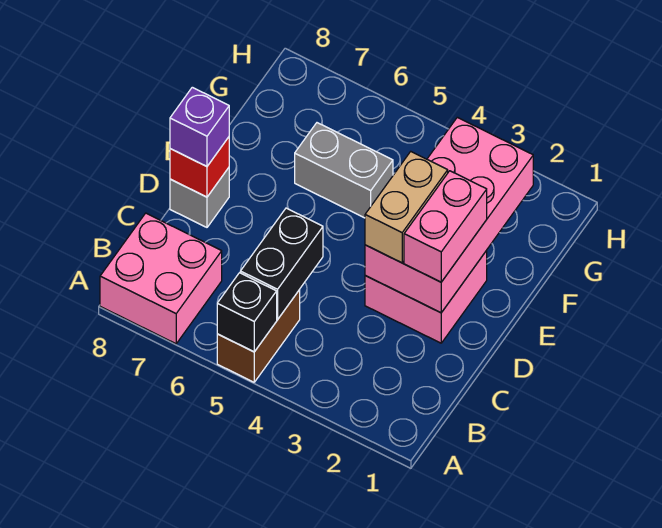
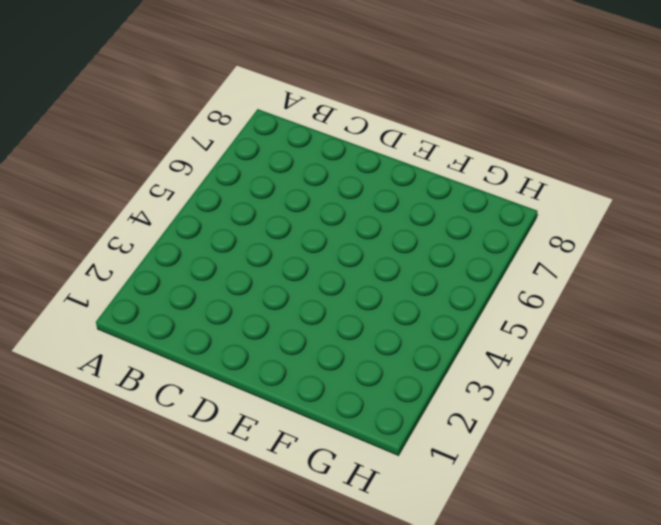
none -> brown brick A5:B5 level 1
none -> pink brick A7:B8 level 1
none -> pink brick D2:E3 level 1

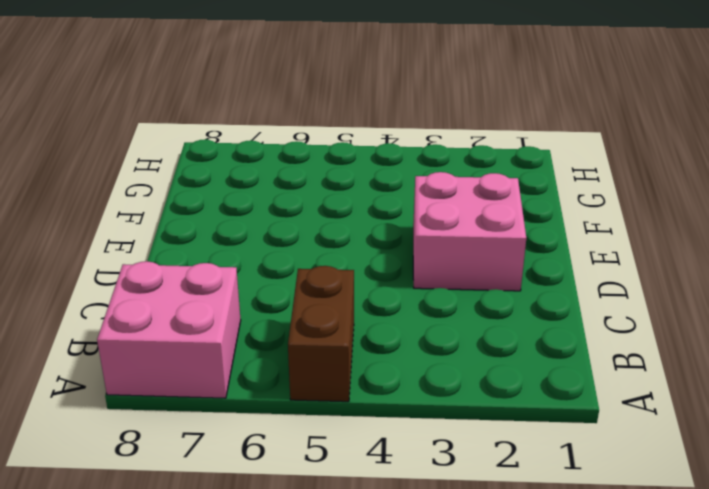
none -> grey brick D8 level 1
none -> grey brick F5:F6 level 1
none -> black brick A5 level 2

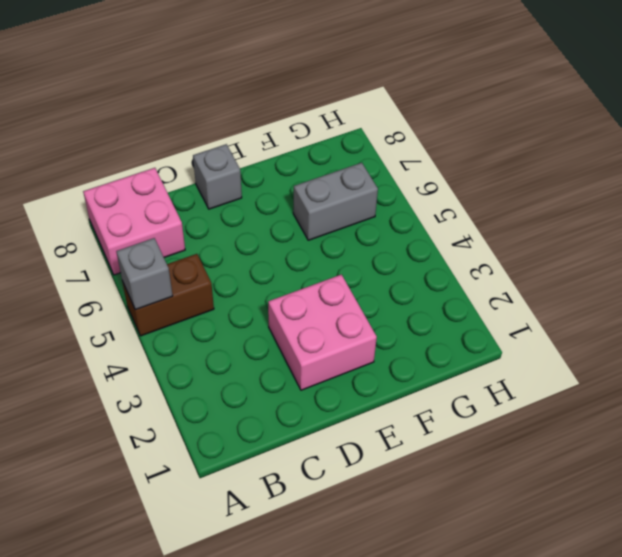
grey brick A5 level 2 -> black brick A5 level 2
grey brick F6:G6 level 1 -> grey brick F5:F6 level 1
none -> black brick B5:C5 level 2
none -> pink brick D2:G3 level 2
none -> red brick D8 level 2

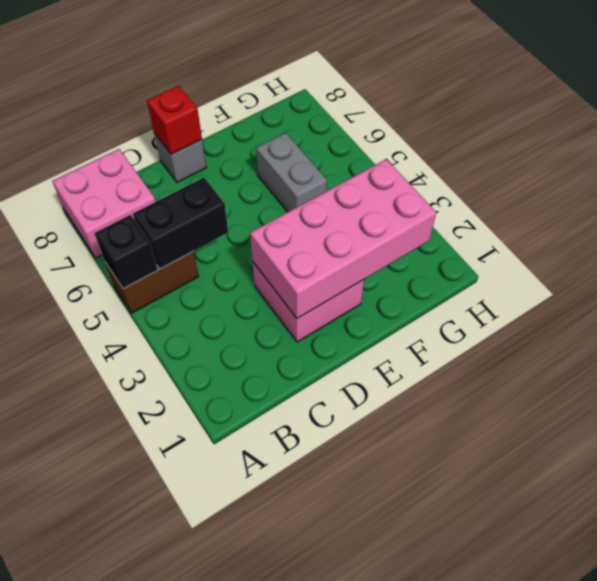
none -> pink brick D2:E2 level 3
none -> tan brick D3:E3 level 3
none -> purple brick D8 level 3

